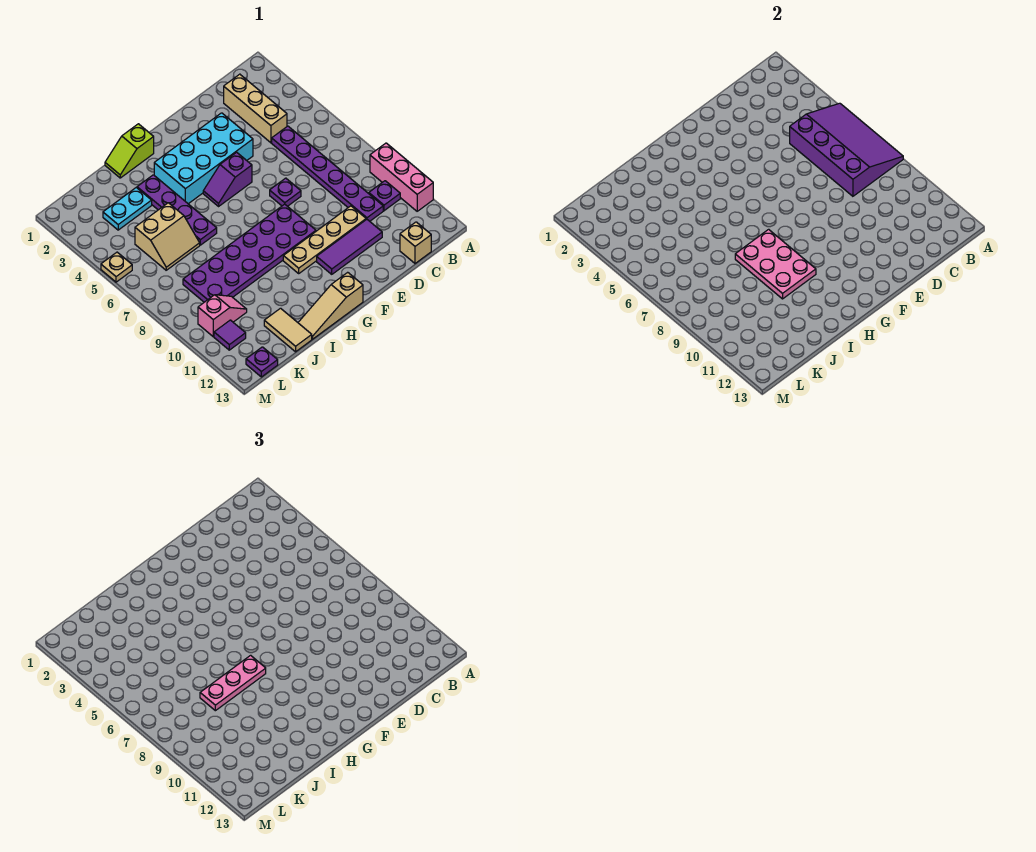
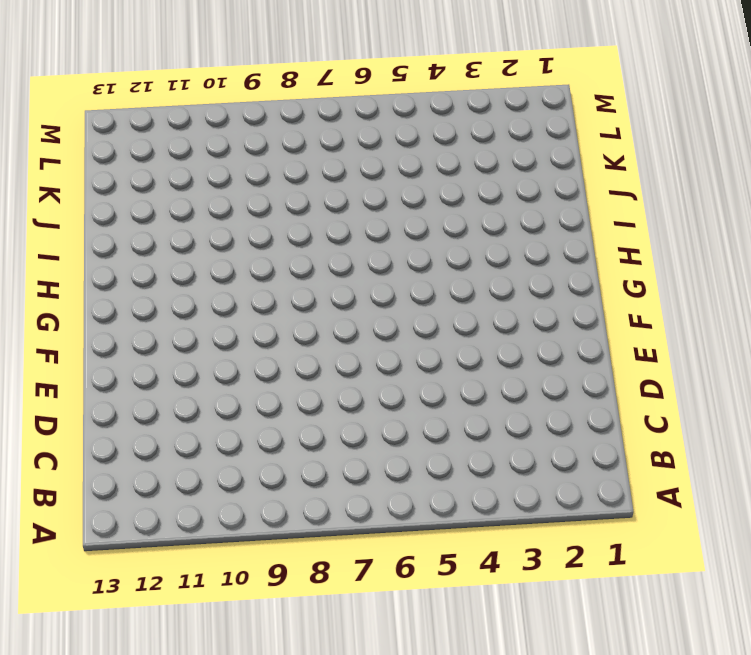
none -> pink brick A9:A11 level 1
none -> purple plate B10 level 1
none -> tan brick C2:C4 level 1

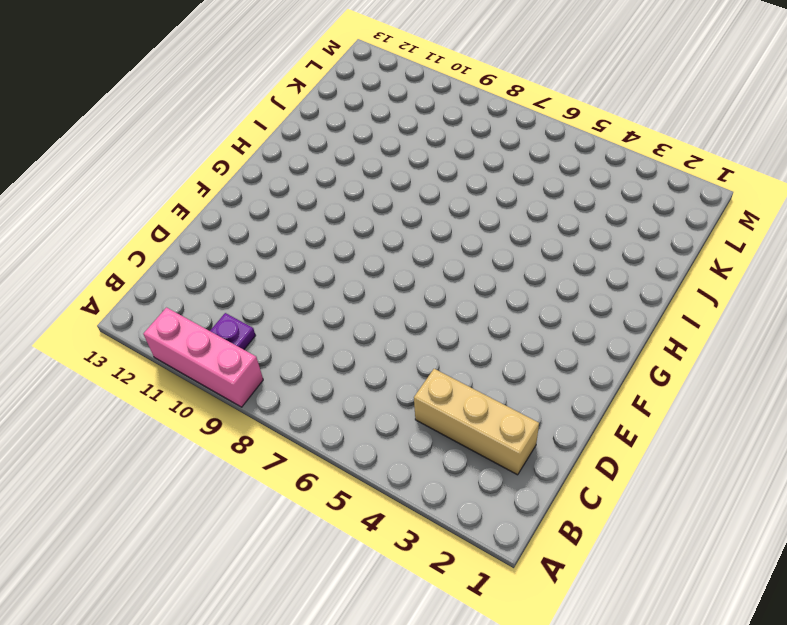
none -> purple plate C5:C10 level 1
none -> tan brick C13 level 1
none -> tan plate D10:G10 level 1

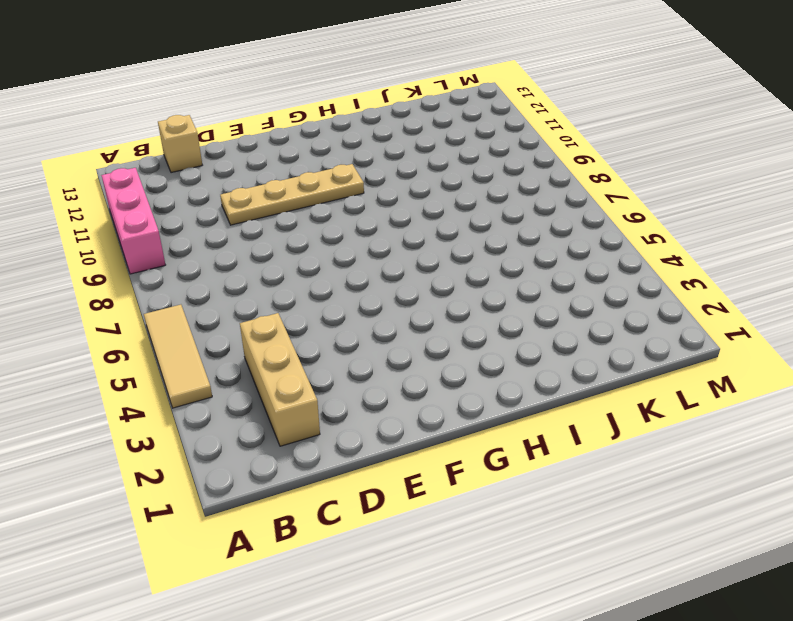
tan tile A4:A6 level 1 -> none
none -> purple plate B10 level 1
none -> purple plate C5:C10 level 1
none -> purple tile D11:F11 level 1

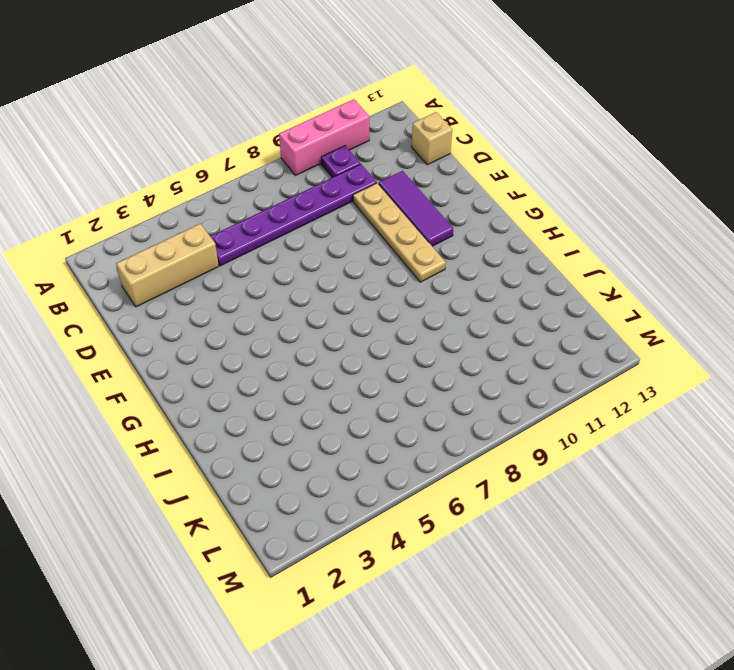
none -> cyan brick E3:H4 level 1
none -> purple plate E7 level 1
none -> purple slope F5:G5 level 1 top F

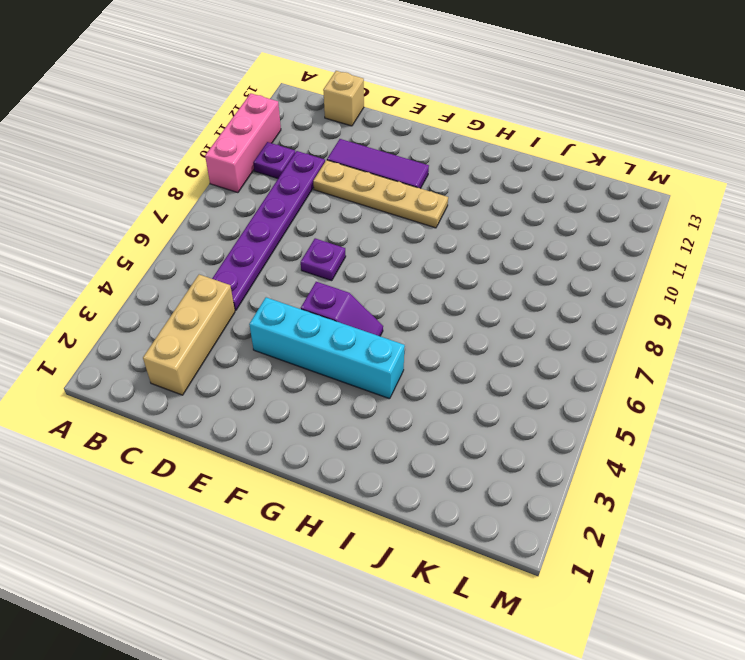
cyan brick E4:H4 level 1 -> cyan brick E3:H4 level 1
none -> purple plate F8:K9 level 1
none -> tan slope G13:I13 level 1 top G
none -> lime slope H1:I1 level 1 top H

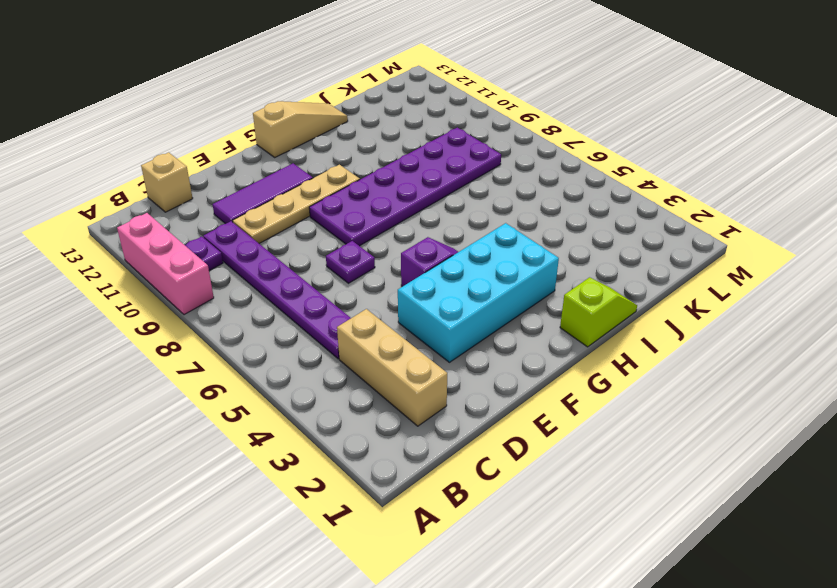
none -> purple plate I3:I6 level 1
none -> cyan plate J3:K3 level 1
none -> tan slope J5:K6 level 1 top 5

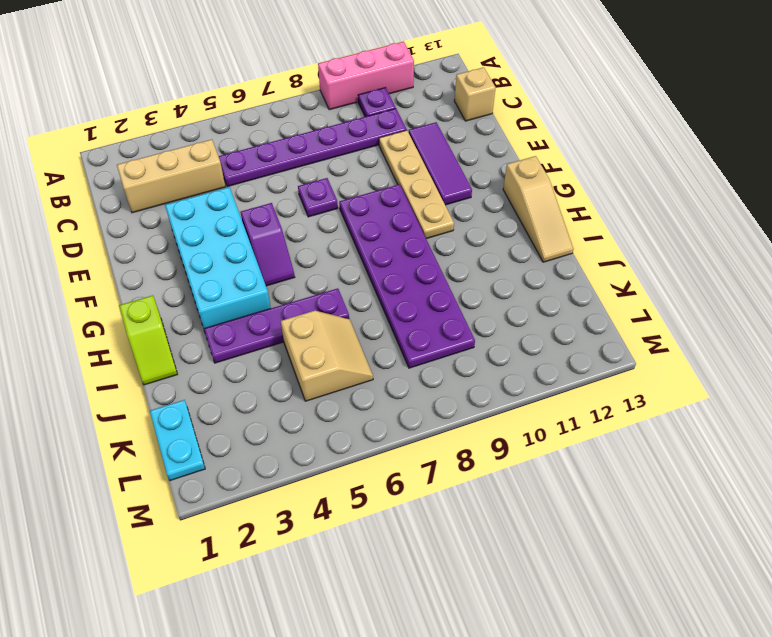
cyan plate K1:L1 level 1 -> cyan plate J3:K3 level 1
none -> tan tile J12:J13 level 1
none -> pink slope K10:L10 level 1 top L
none -> purple tile L11 level 1

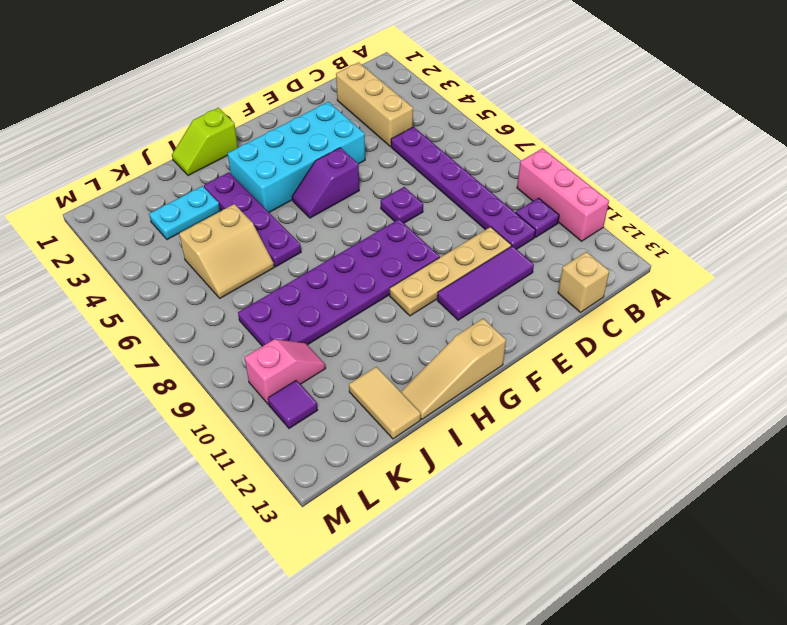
none -> purple plate L13 level 1
none -> tan plate M5 level 1
none -> purple slope A5:C8 level 2 top C

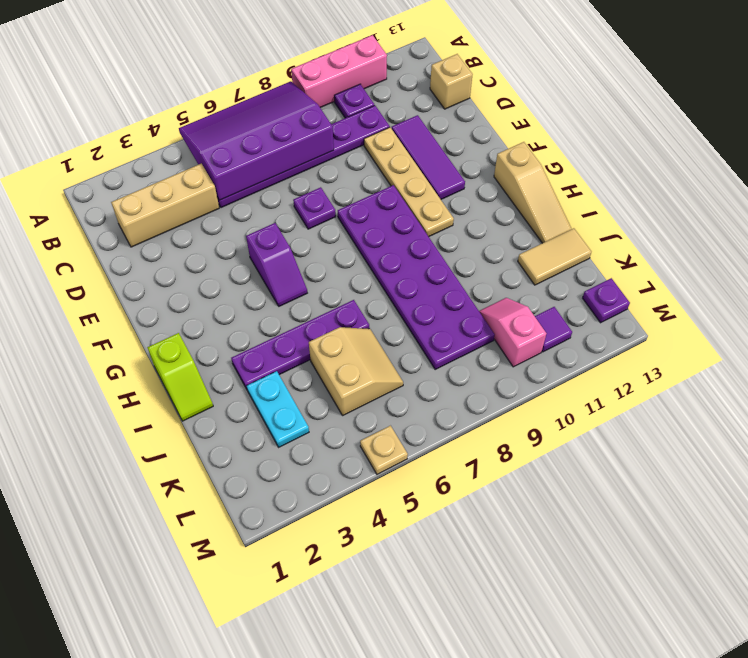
none -> cyan brick E3:H4 level 1
none -> pink plate H8:I10 level 2
none -> pink plate H8:J8 level 3

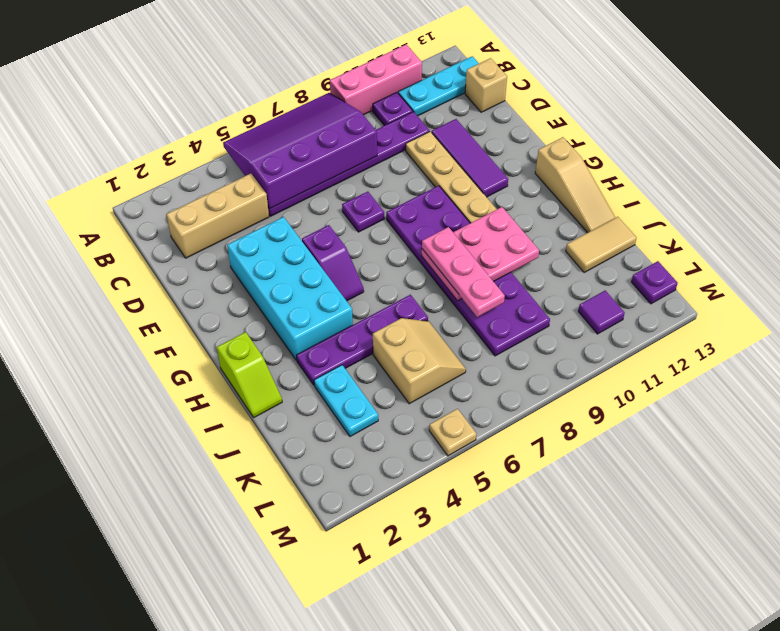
cyan plate B11:B13 level 1 -> none
none -> pink slope K10:L10 level 1 top L

